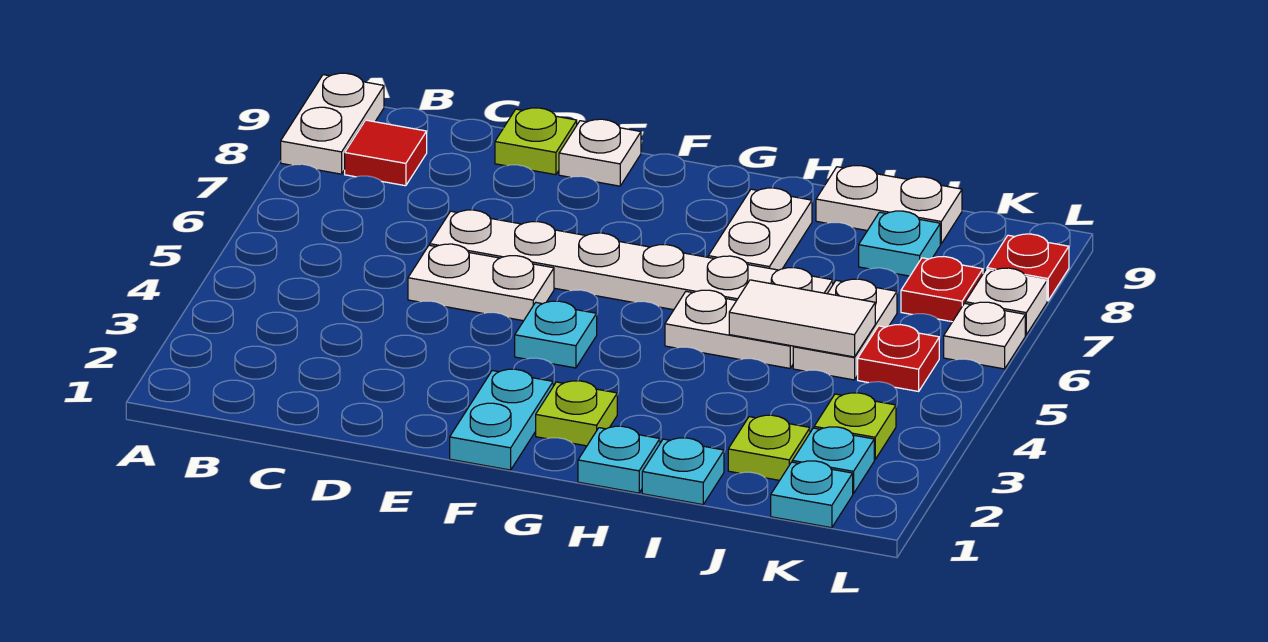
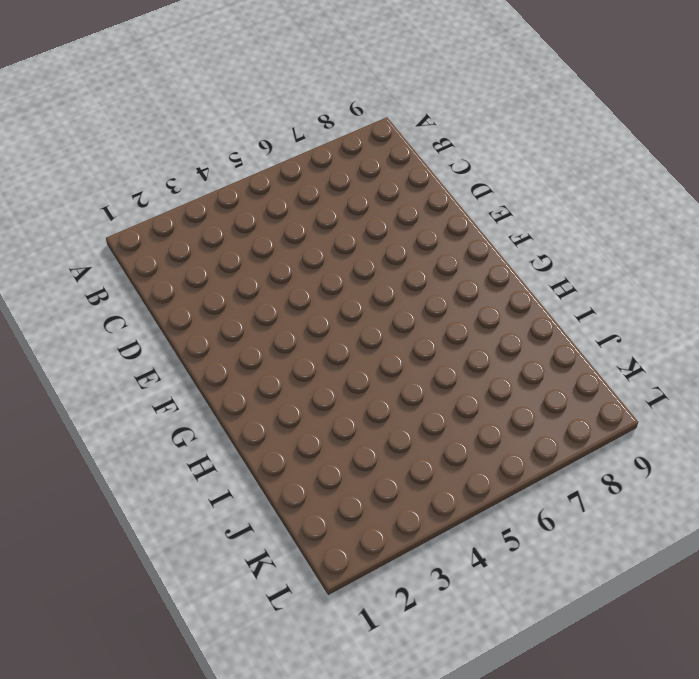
none -> white plate A8:A9 level 1
none -> red tile B8 level 1
none -> white plate D5:E5 level 1

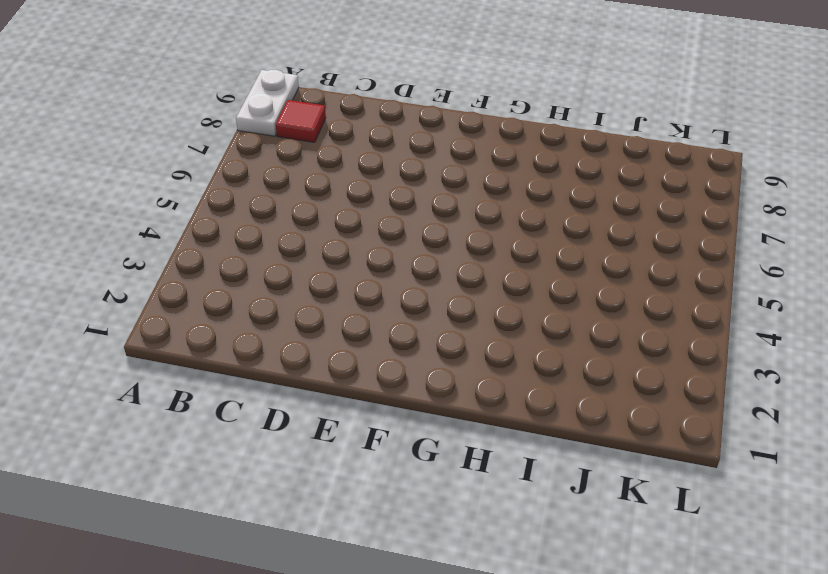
none -> white plate D5:E5 level 1
none -> white plate D6:I6 level 1
none -> lime plate D9 level 1

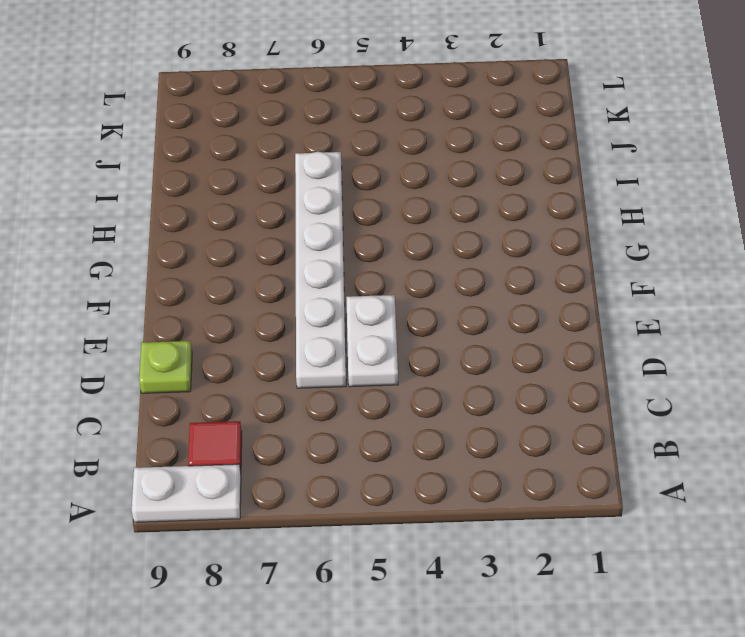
none -> white plate E9 level 1
none -> cyan plate F1:F2 level 1
none -> cyan plate F4 level 1

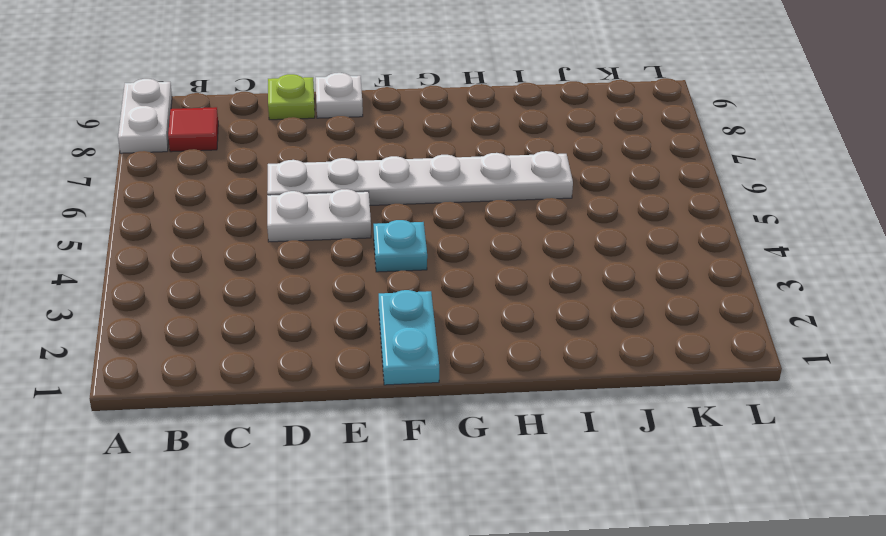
none -> lime plate G2 level 1
none -> cyan plate H1 level 1
none -> white plate H5:I5 level 1

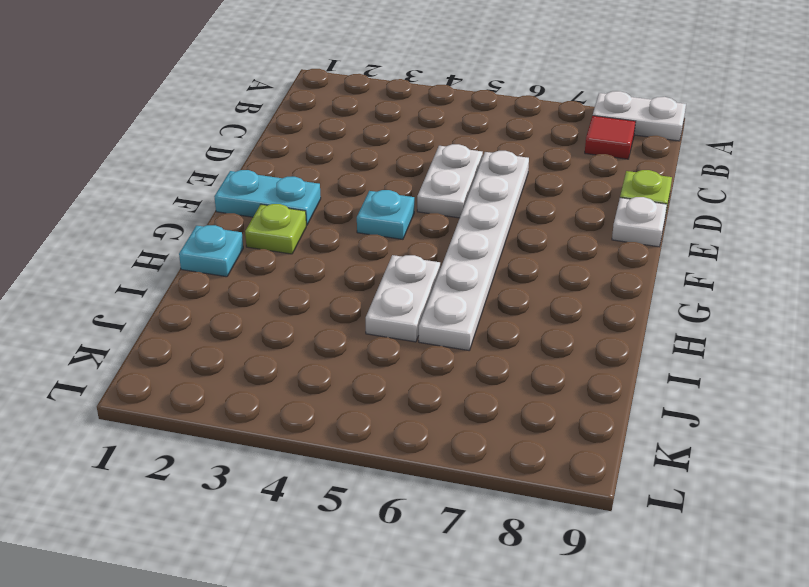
none -> white plate H7:H8 level 1
none -> cyan plate I1 level 1
none -> white plate I9:J9 level 1

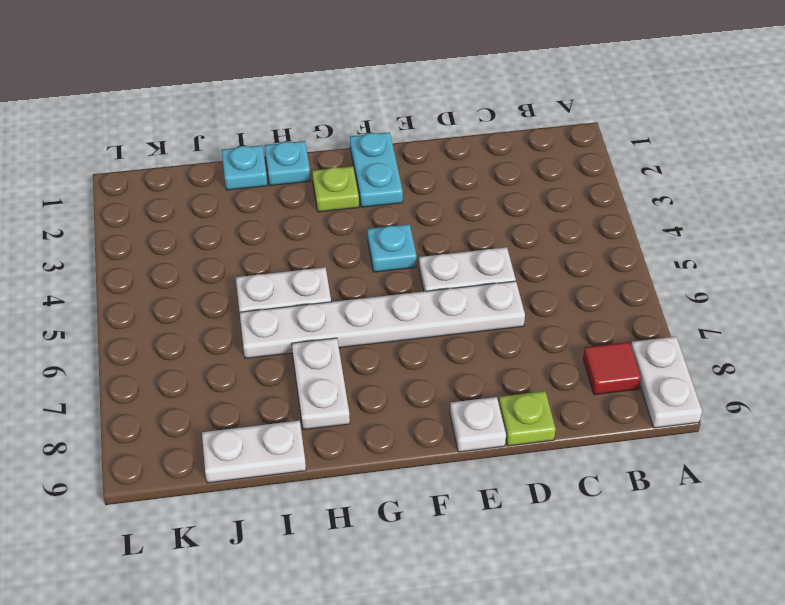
none -> lime plate J2 level 1
none -> white plate J5:J6 level 1
none -> cyan plate J8 level 1

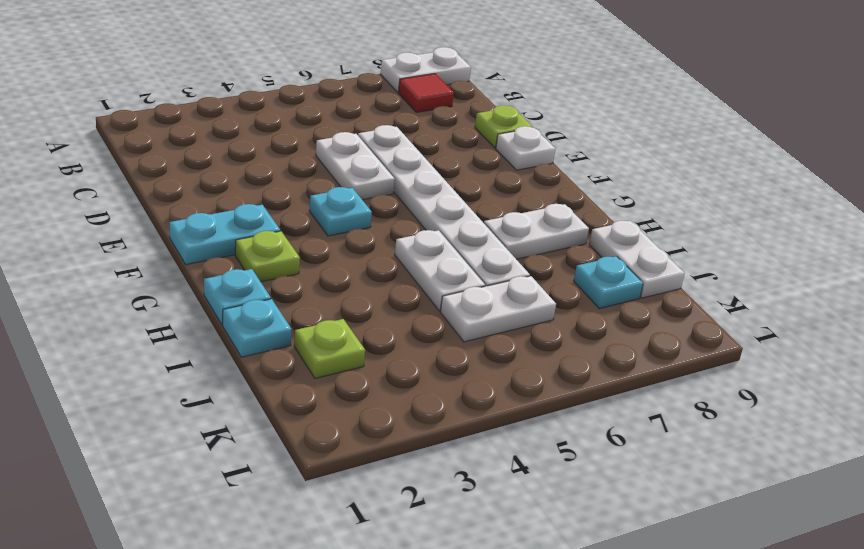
none -> cyan plate K1 level 1
none -> cyan plate K2 level 1
none -> lime plate K3 level 1

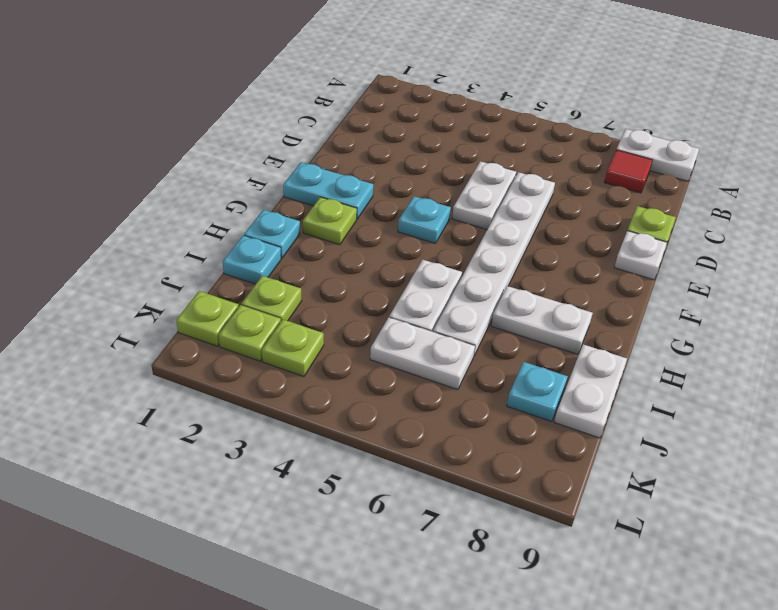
lime plate K1 level 1 -> cyan plate K1 level 1
lime plate K2 level 1 -> cyan plate K2 level 1
none -> red plate K5 level 1
none -> red plate K7 level 1
none -> white plate L6 level 1

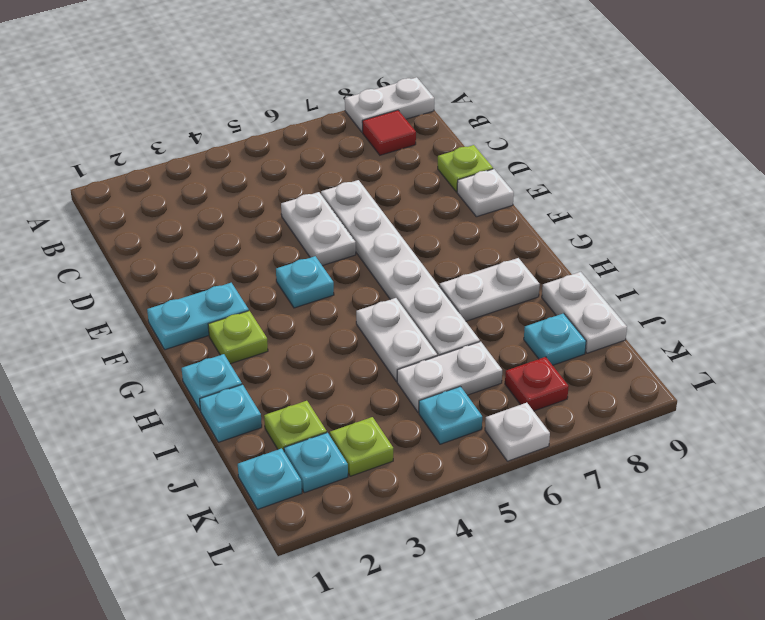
cyan plate K5 level 1 -> red plate K5 level 1
none -> white plate L7 level 1
none -> red plate L8 level 1
none -> white tile I5:J5 level 2

